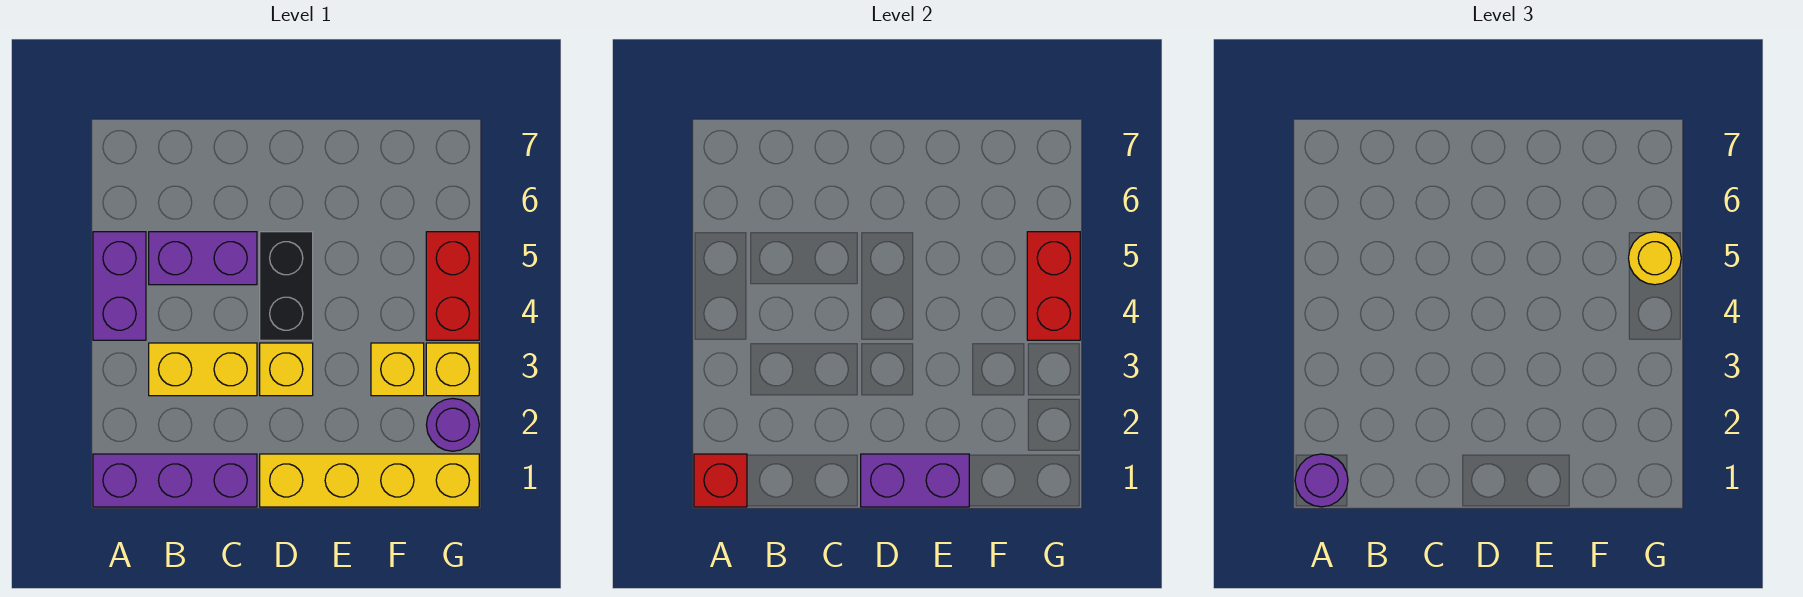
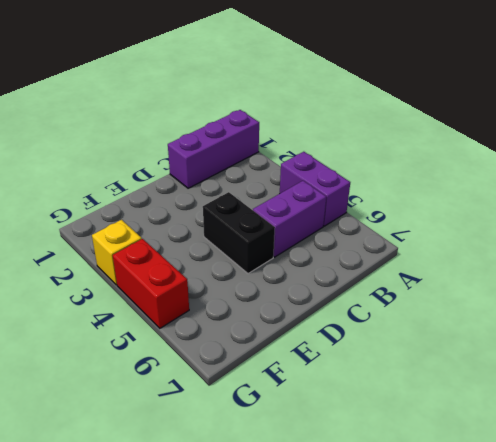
none -> yellow brick B3:C3 level 1
none -> yellow brick D1:G1 level 1
none -> yellow brick D3 level 1

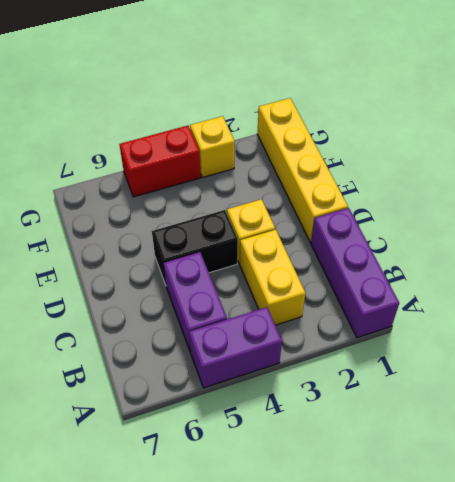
none -> yellow brick F3 level 1
none -> purple round brick G2 level 1
none -> red brick A1 level 2

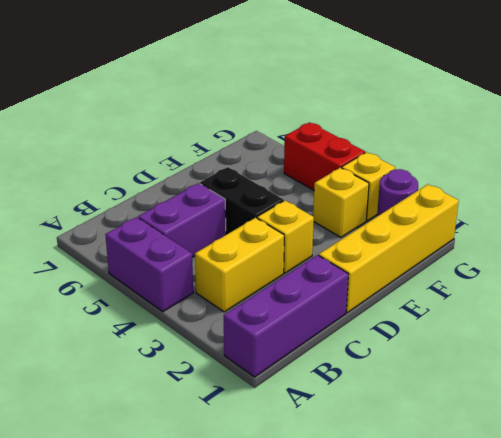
none -> red brick A1 level 2
none -> purple brick D1:E1 level 2
none -> red brick G4:G5 level 2

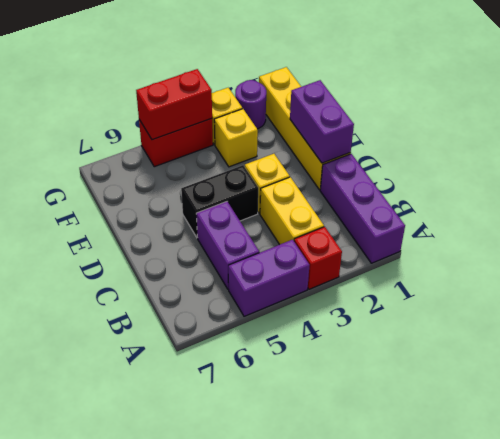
red brick A3 level 1 -> red brick A1 level 2
none -> purple round brick A1 level 3
none -> yellow round brick G5 level 3

